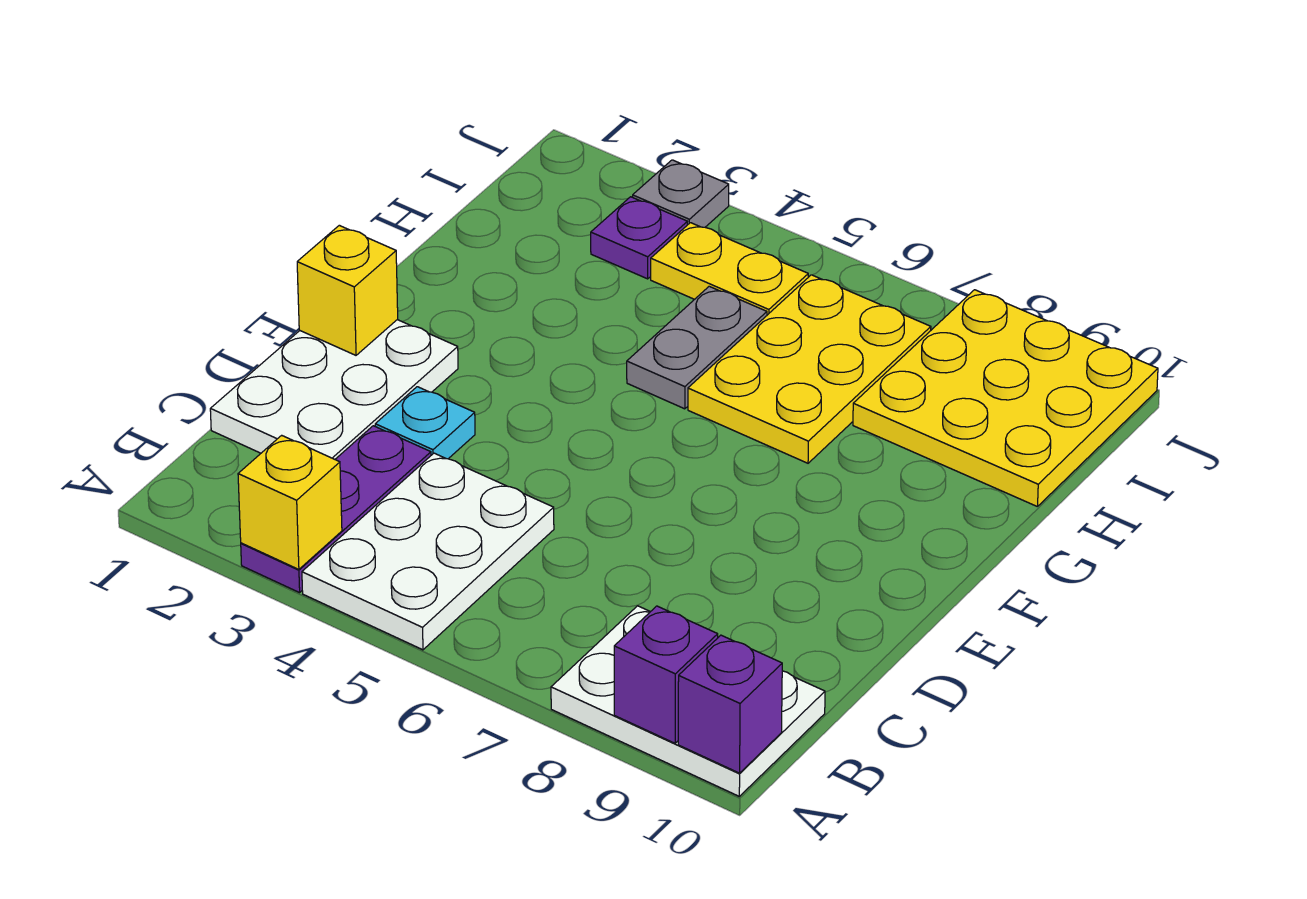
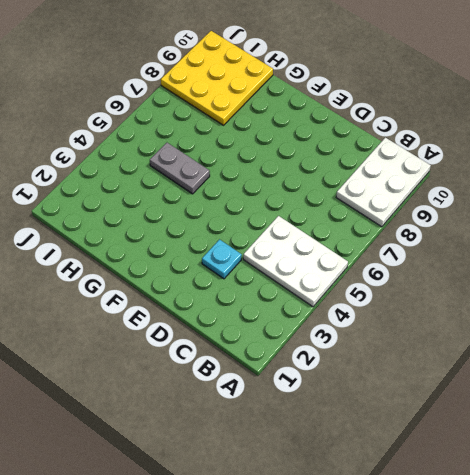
none -> purple plate A3:C3 level 1
none -> white plate C1:E2 level 1
none -> yellow plate G6:I7 level 1

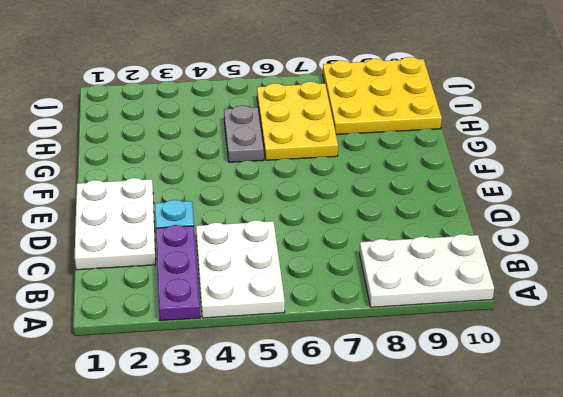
none -> purple plate I3 level 1
none -> yellow plate I4:I5 level 1
none -> grey plate J3 level 1

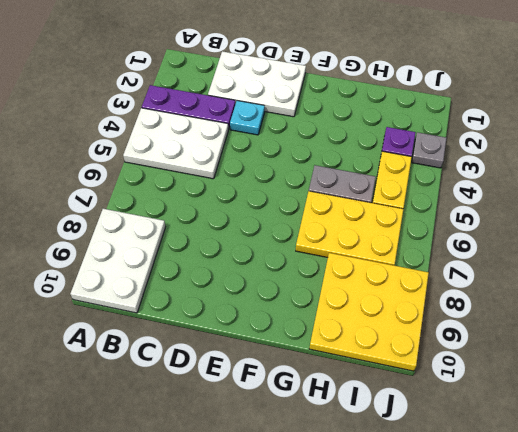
none -> yellow brick A3 level 2
none -> purple brick A9 level 2
none -> purple brick A10 level 2

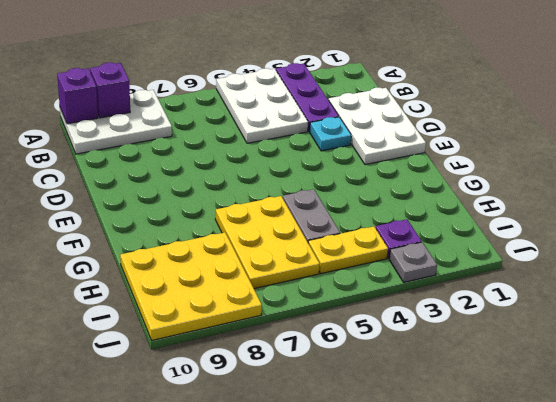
none -> yellow brick A3 level 2
none -> yellow brick E1 level 2

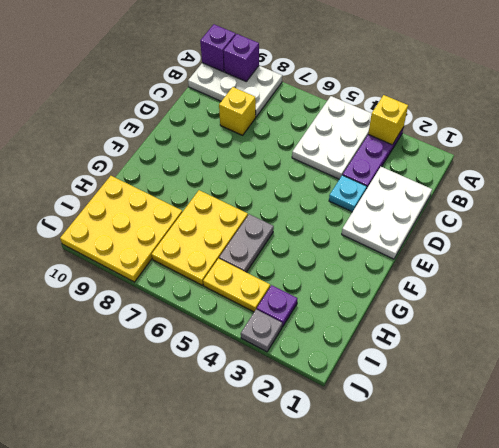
yellow brick C8 level 1 -> yellow brick E1 level 2

